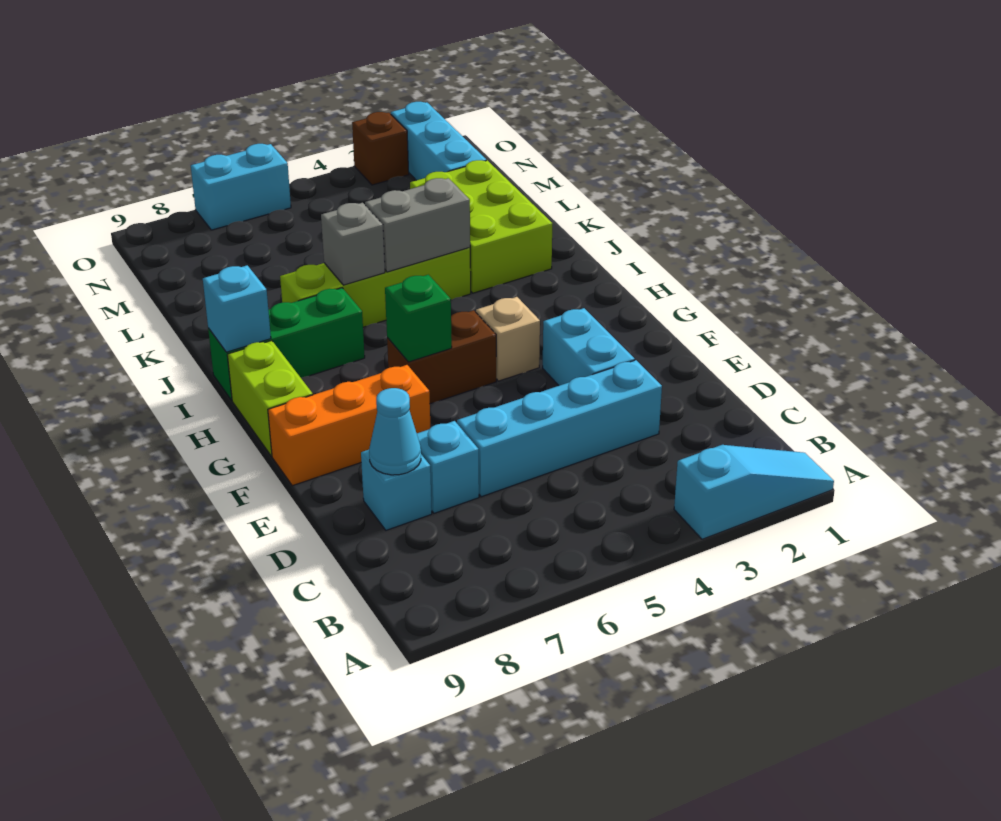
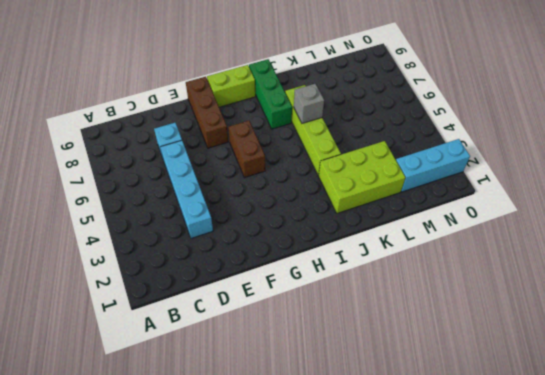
brown brick F7:F9 level 1 -> orange brick F7:F9 level 1
none -> cyan slope A1:A3 level 1 top 3
none -> cyan brick D8 level 1
none -> cyan brick E3:F3 level 1

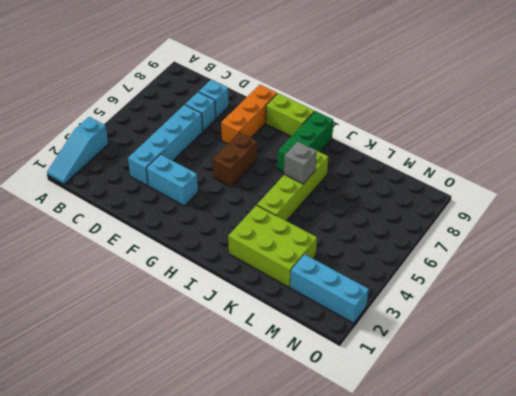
none -> tan brick G4 level 1
none -> brown brick O3 level 1
none -> cyan brick O6:O7 level 1

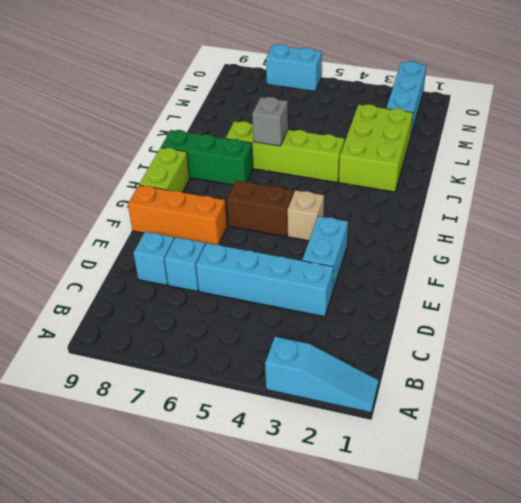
none -> brown brick O3 level 1
none -> cyan cone D8 level 2
none -> green brick G6 level 2

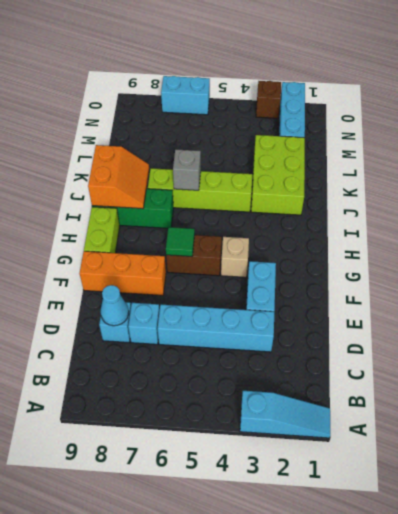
green tile G6 level 2 -> green brick G6 level 2
orange slope I8:J9 level 2 top 9 -> cyan brick I9 level 2
none -> grey brick J4:J5 level 2

